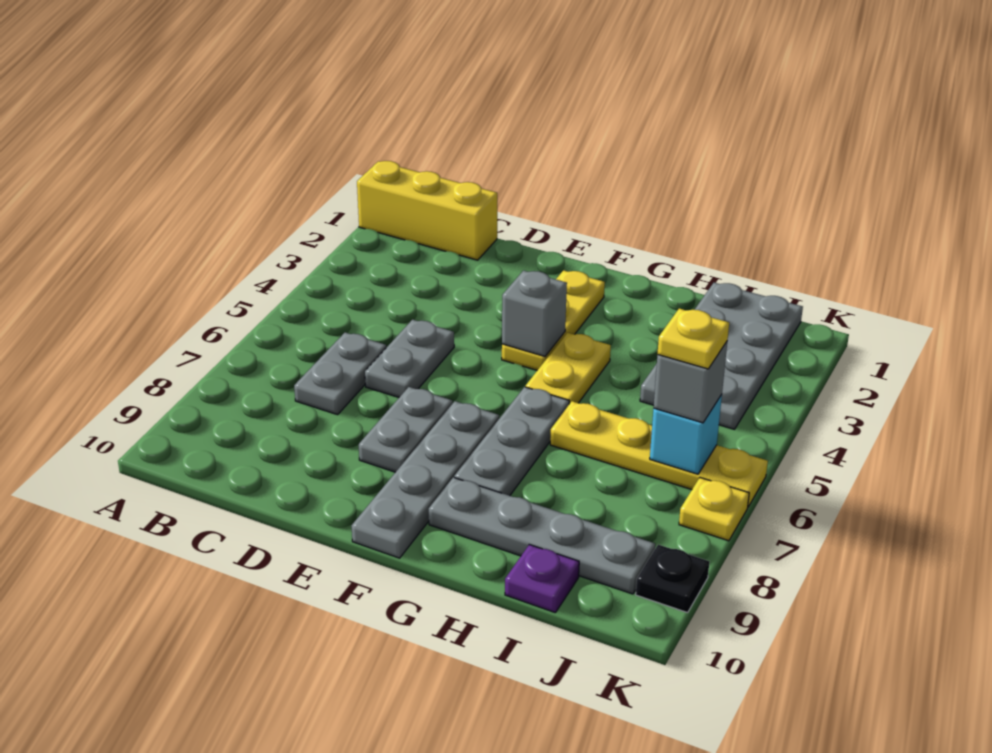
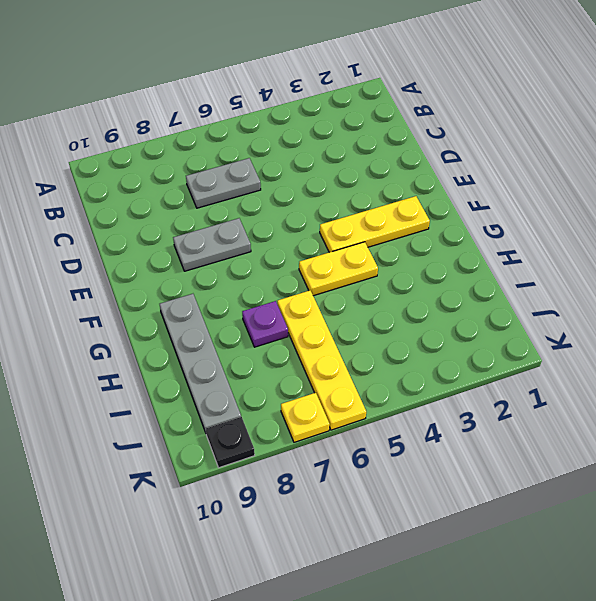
purple plate H7 level 1 -> purple plate I10 level 1
none -> yellow brick A1:C1 level 1
none -> grey plate D5:D6 level 1
none -> grey plate F7:F10 level 1

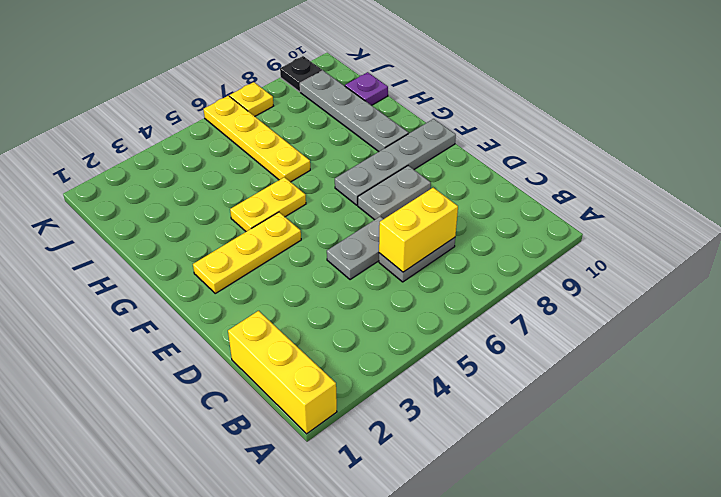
yellow brick C6:C7 level 2 -> none
none -> grey plate G6:G8 level 1
none -> grey plate I1:J4 level 1
none -> grey brick F4 level 2

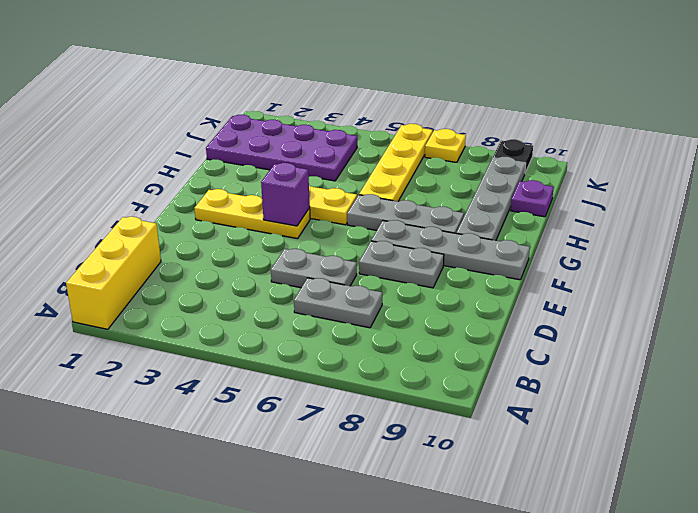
purple brick F4 level 2 -> grey brick F4 level 2
purple plate I1:J4 level 1 -> grey plate I1:J4 level 1
none -> cyan brick J6 level 2
none -> grey brick J6 level 3
none -> yellow plate J6 level 4

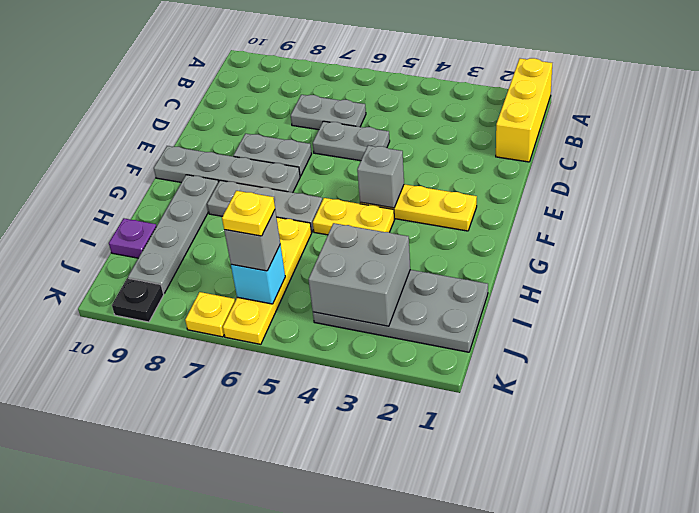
grey brick I3:J4 level 2 -> none

